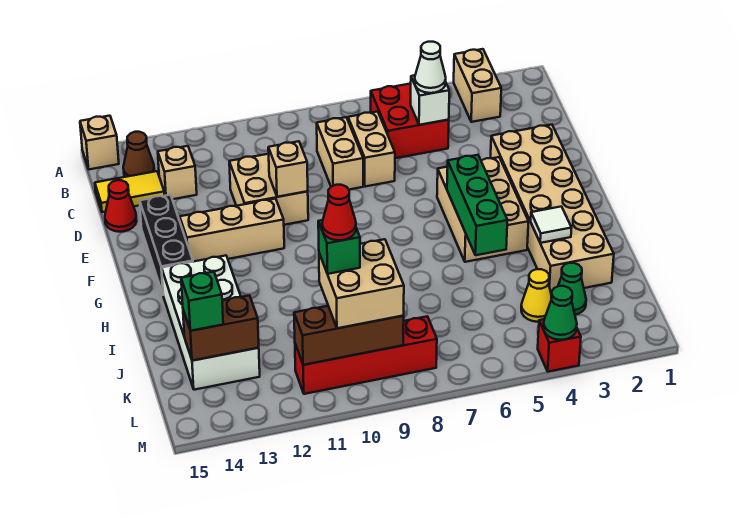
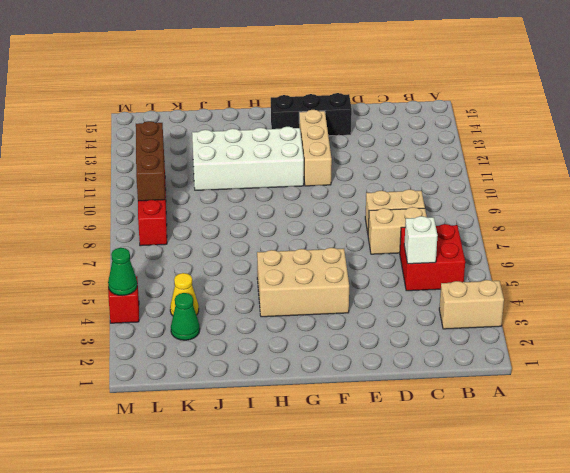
white brick G11:J12 level 1 -> white brick H13:K14 level 1
none -> tan brick A15 level 1
none -> brown cone B14 level 1
none -> tan brick C13 level 1
none -> yellow tile C14:C15 level 1

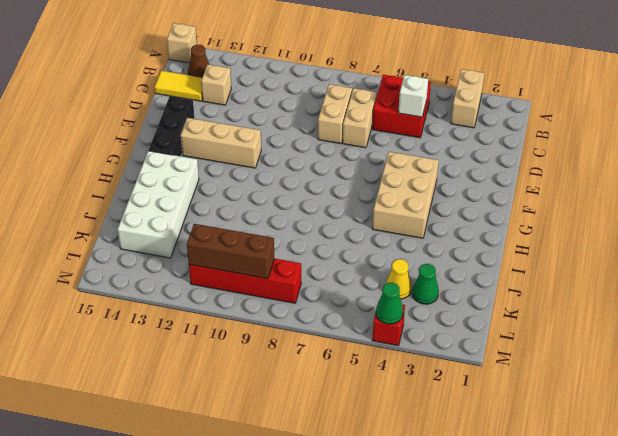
none -> tan brick D10:E11 level 1
none -> red cone D15 level 1
none -> tan brick E2:J3 level 1
none -> tan brick E10 level 2

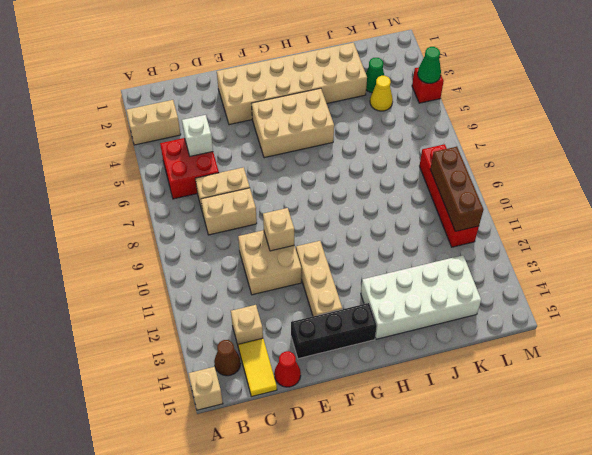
none -> green brick G5:I5 level 2
none -> white tile I3 level 2
none -> brown brick K13:K14 level 2
none -> white cone C5 level 3

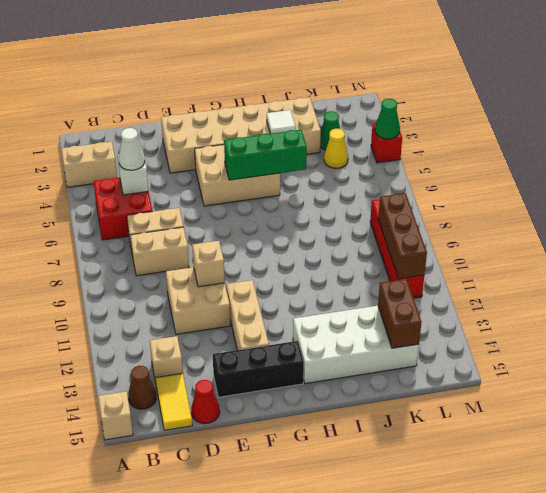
none -> tan brick K9:L10 level 3
none -> green brick K14 level 3
none -> green brick K10 level 4
none -> red cone K10 level 5

